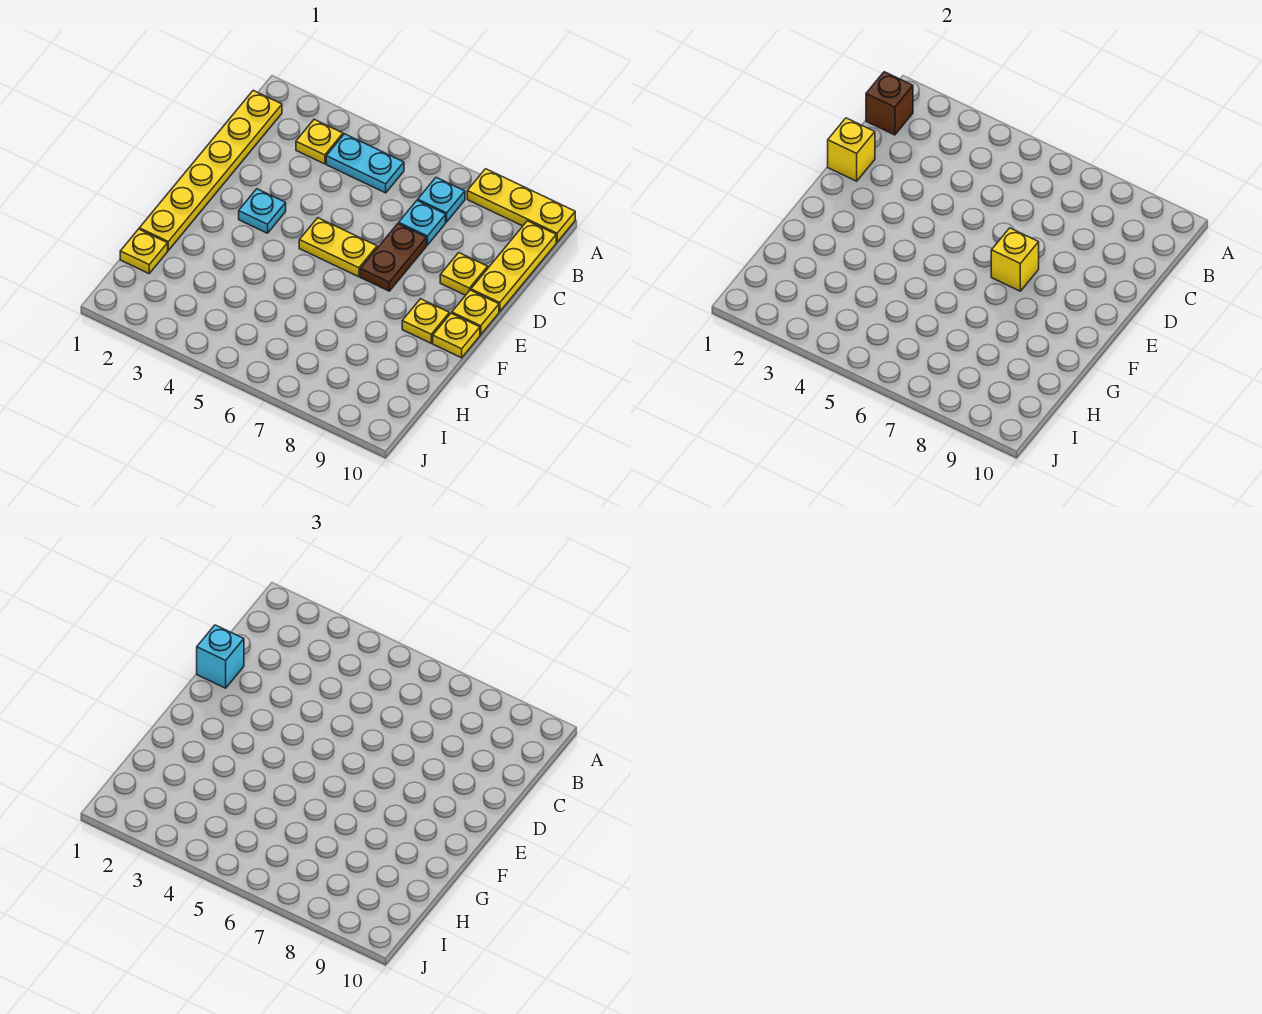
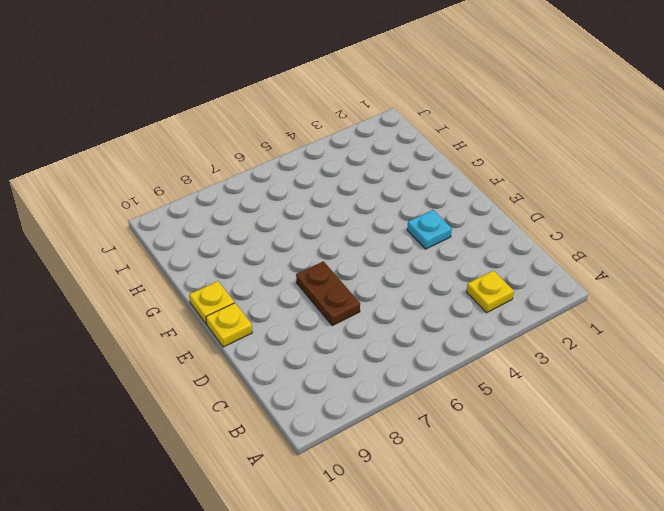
none -> yellow plate A8:A10 level 1
none -> yellow plate B1:G1 level 1
none -> cyan plate B4:B5 level 1

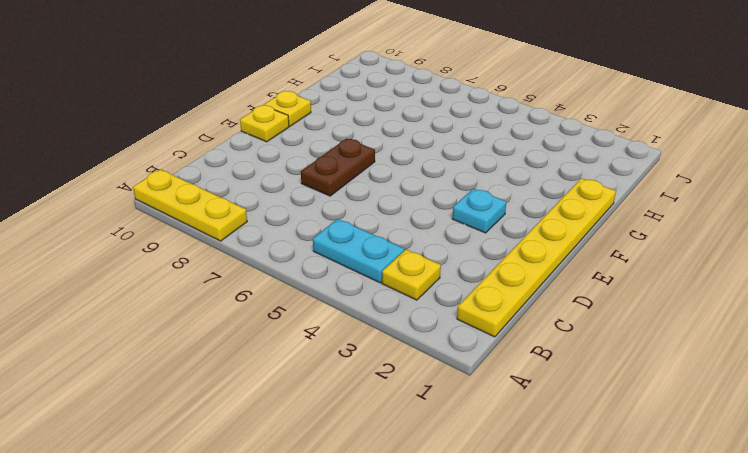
none -> cyan plate B7 level 1
none -> yellow plate B10:D10 level 1
none -> cyan plate C7 level 1

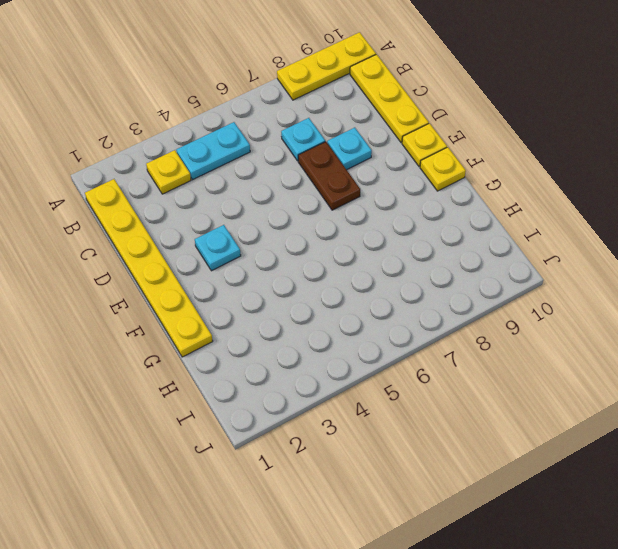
cyan plate D8 level 1 -> cyan plate B7 level 1
none -> yellow plate D9 level 1
none -> yellow plate E5:E6 level 1
none -> yellow plate F9 level 1

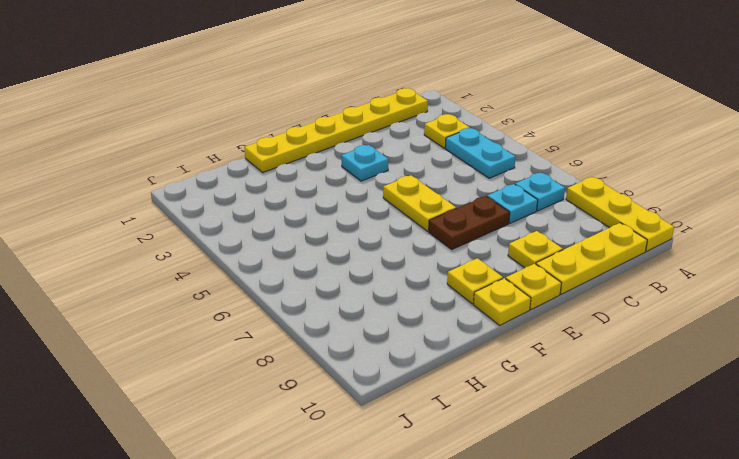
none -> yellow plate H1 level 1
none -> brown brick B1 level 2
none -> yellow brick D1 level 2

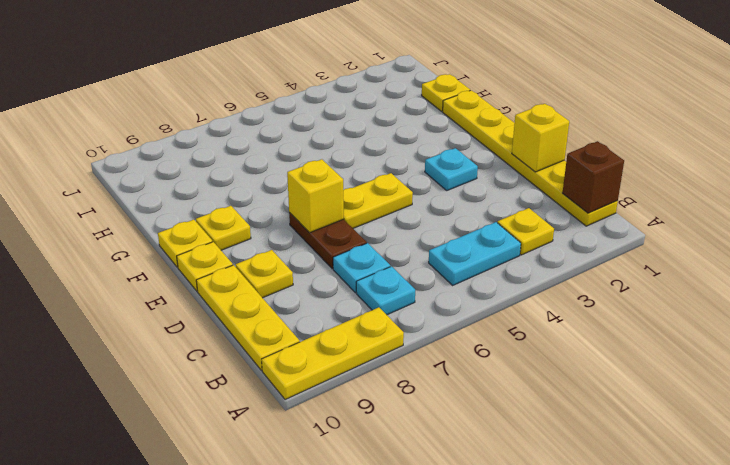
none -> cyan brick D1 level 3

